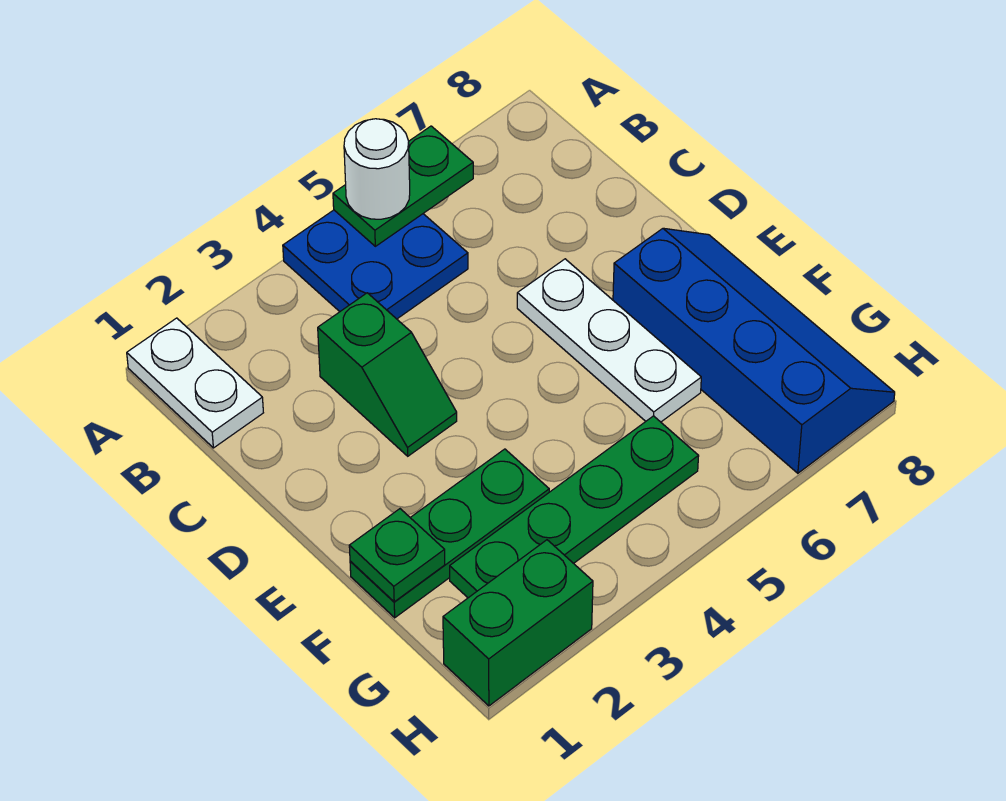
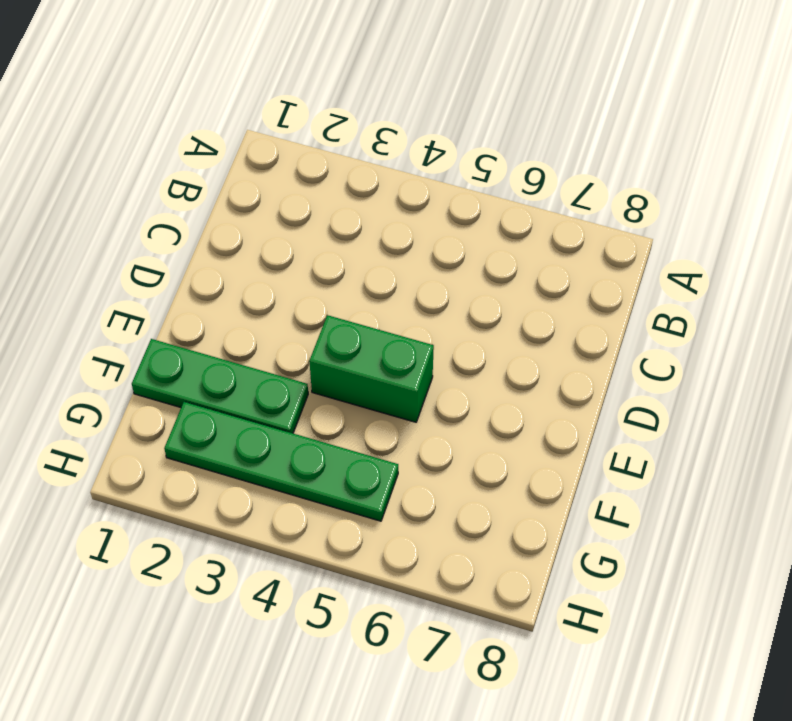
green brick E4:E5 level 1 -> green brick H1:H2 level 1
none -> white plate A1:B1 level 1
none -> blue plate A4:B5 level 1

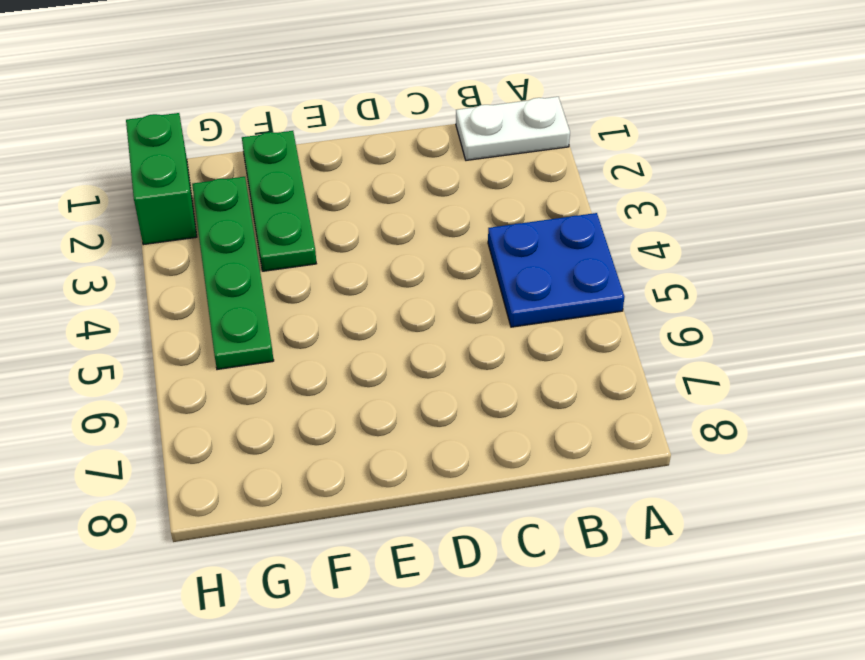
none -> green slope C3:D3 level 1 top C
none -> white plate D6:F6 level 1

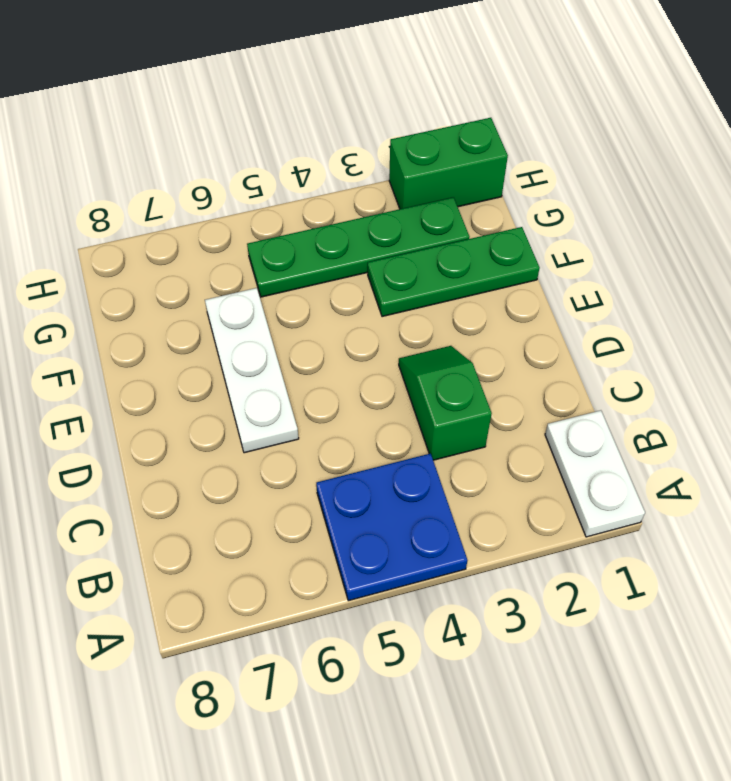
none -> blue slope E7:H8 level 1 top 7
none -> green plate A5:A6 level 2

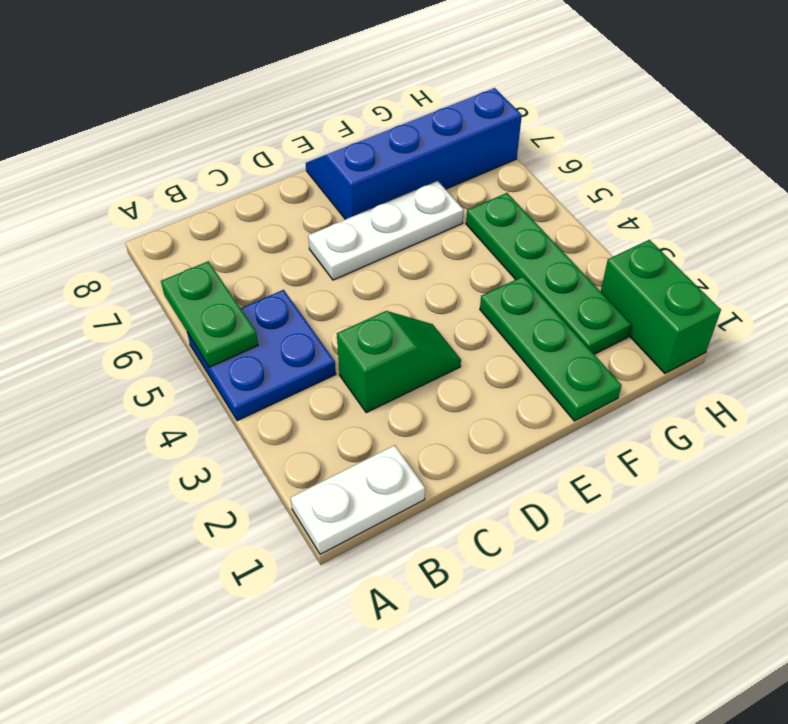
none -> green plate F1 level 2
none -> white round brick A5 level 3

